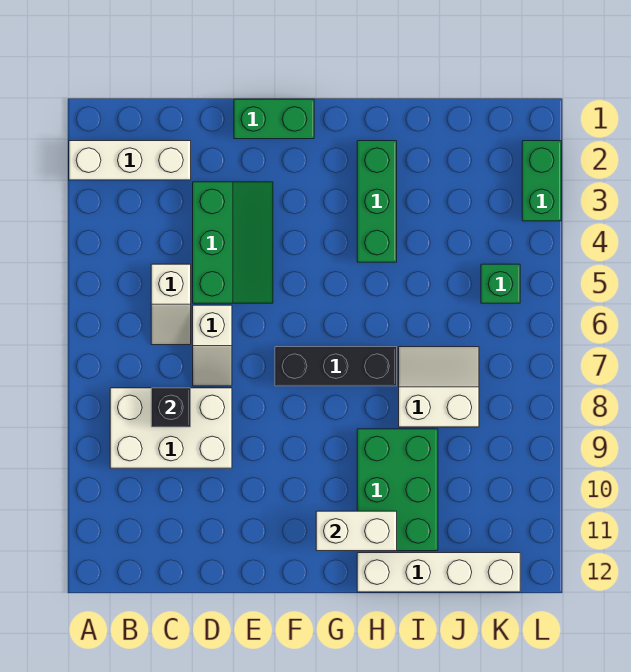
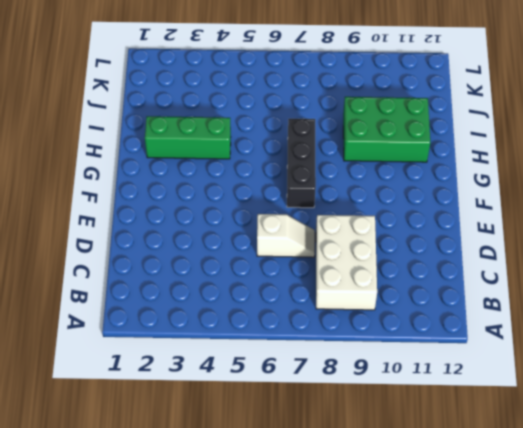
none -> white brick A2:C2 level 1
none -> white slope C5:C6 level 1 top 5
none -> green slope D3:E5 level 1 top D

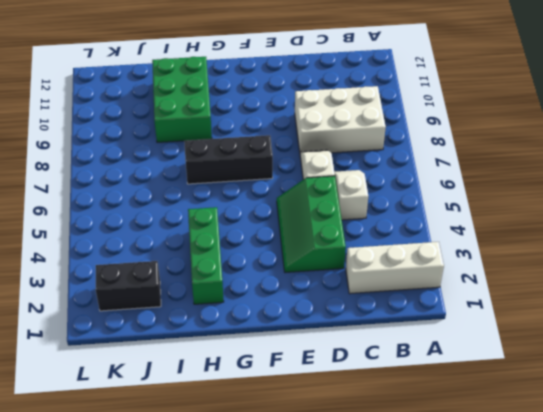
black brick J2:K2 level 1 -> none
none -> green brick E1:F1 level 1
none -> white brick H12:K12 level 1
none -> white slope I7:J8 level 1 top 8

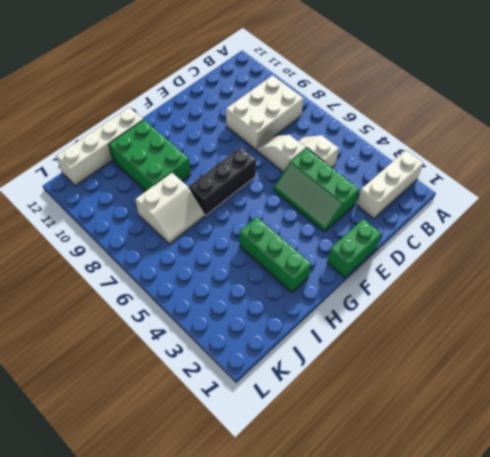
none -> green brick K5 level 1
none -> green brick L2:L3 level 1
none -> black brick C8 level 2

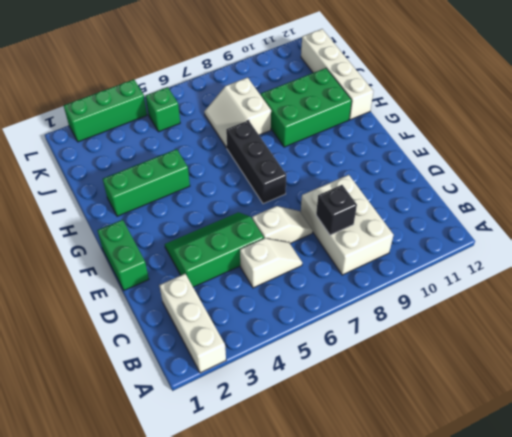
green brick L2:L4 level 1 -> green brick L2:L3 level 1
none -> white brick G11:H11 level 2

